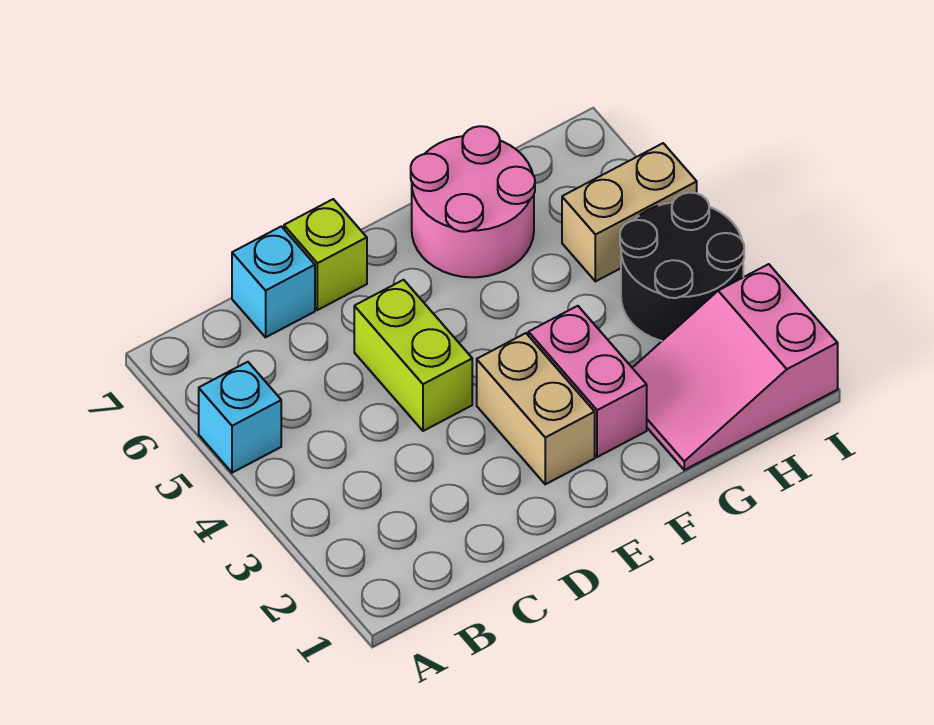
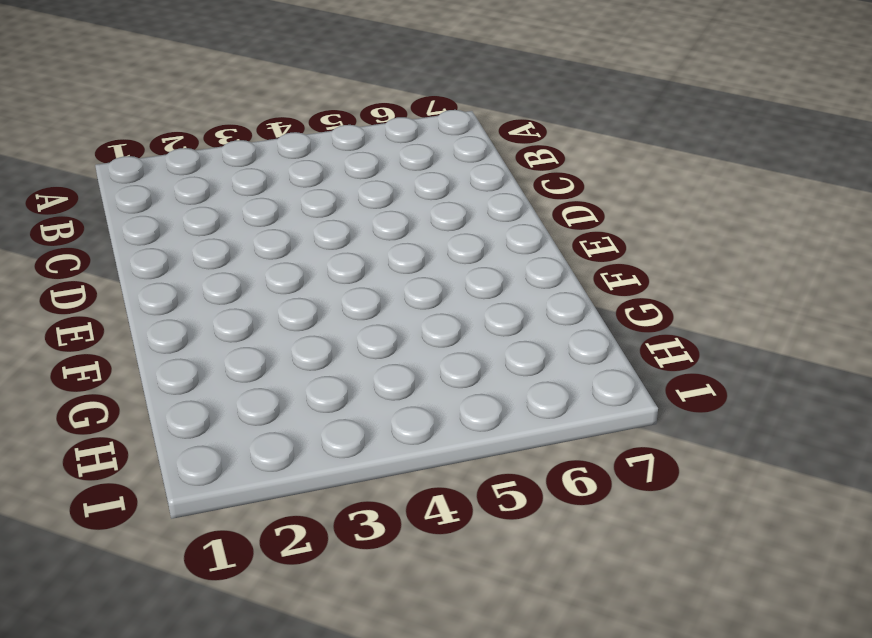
none -> cyan brick A5 level 1
none -> cyan brick C7 level 1

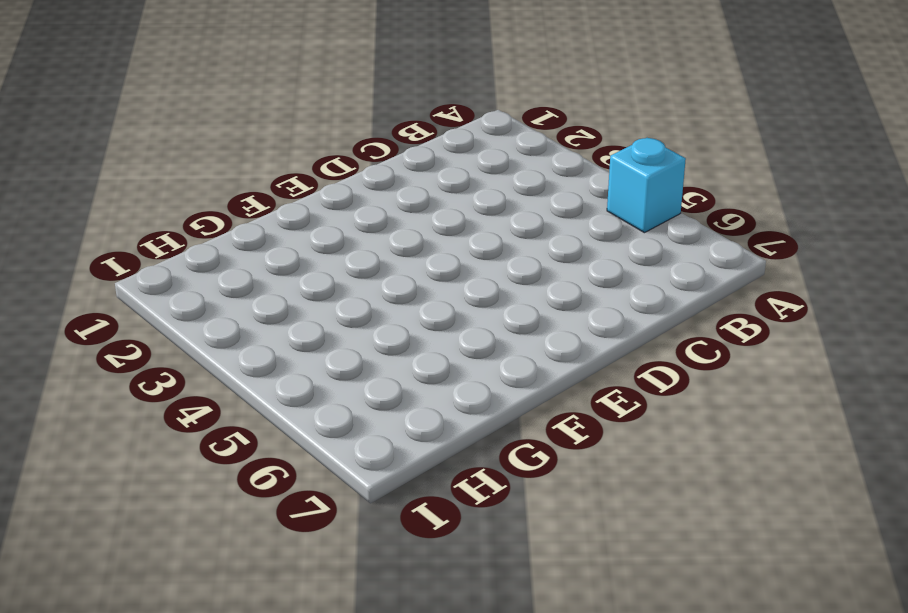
none -> cyan brick C7 level 1
none -> lime brick D4:D5 level 1

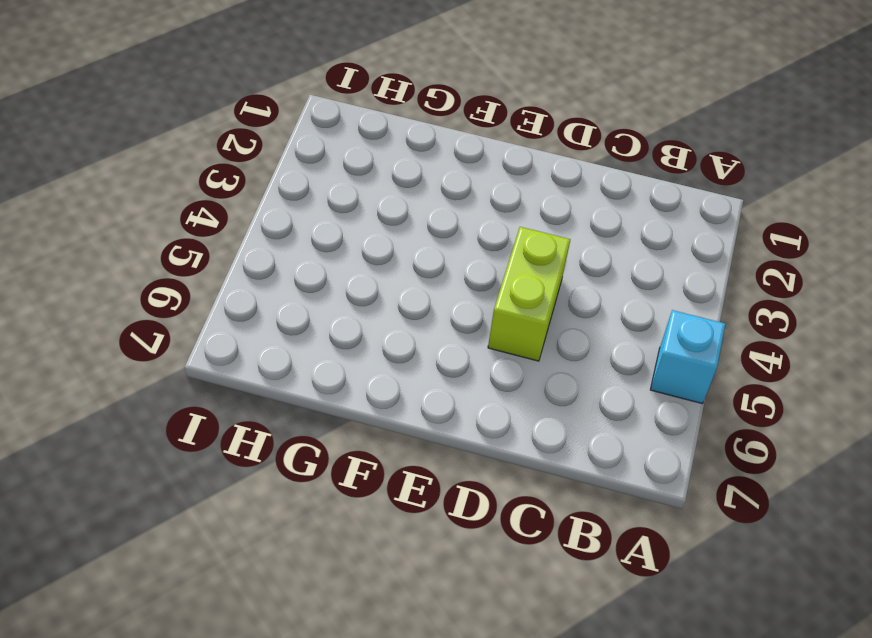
none -> cyan brick C7 level 1
none -> lime brick D7 level 1

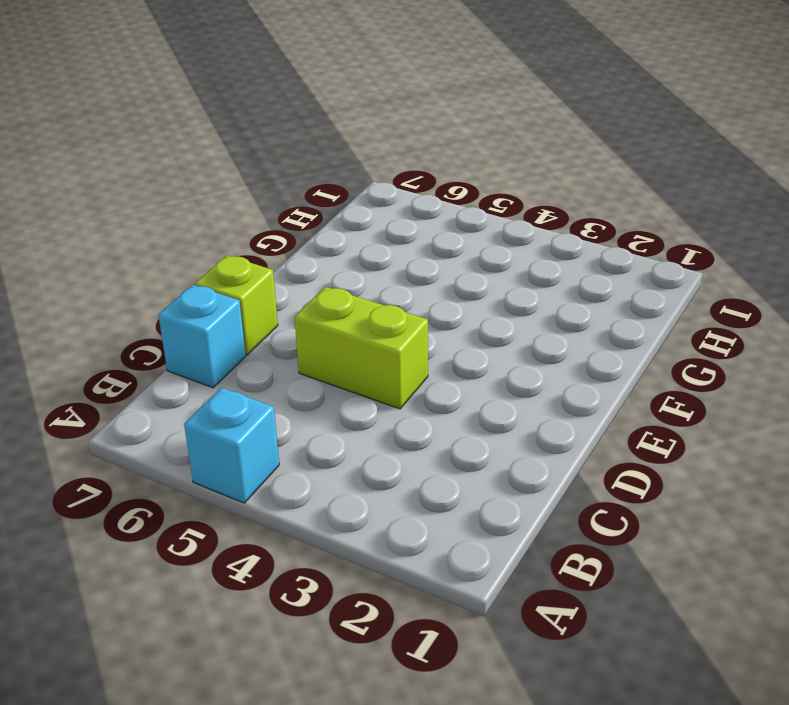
none -> tan brick E2:E3 level 1
none -> pink brick F2:F3 level 1

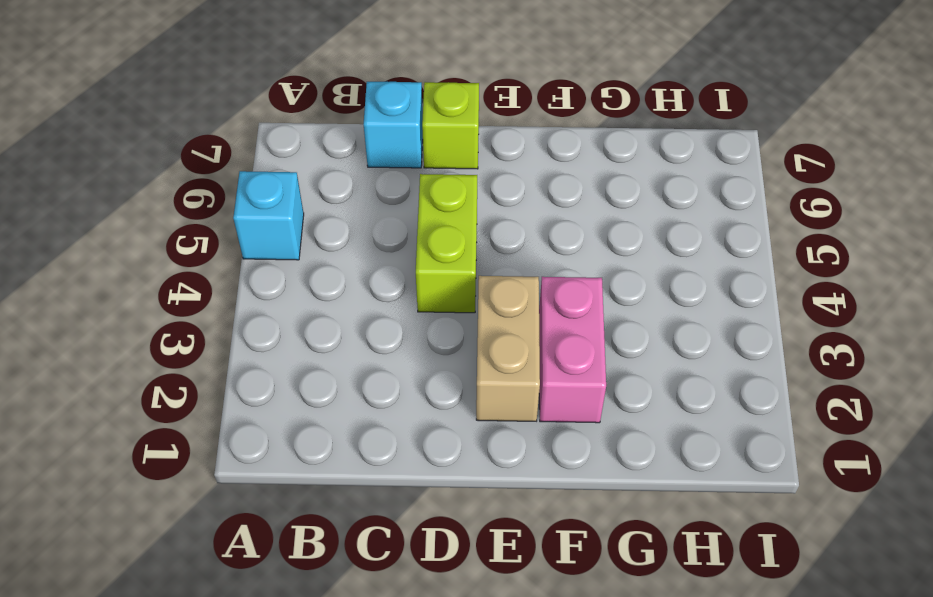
none -> pink round brick F6:G7 level 1
none -> pink slope G1:I2 level 1 top I

